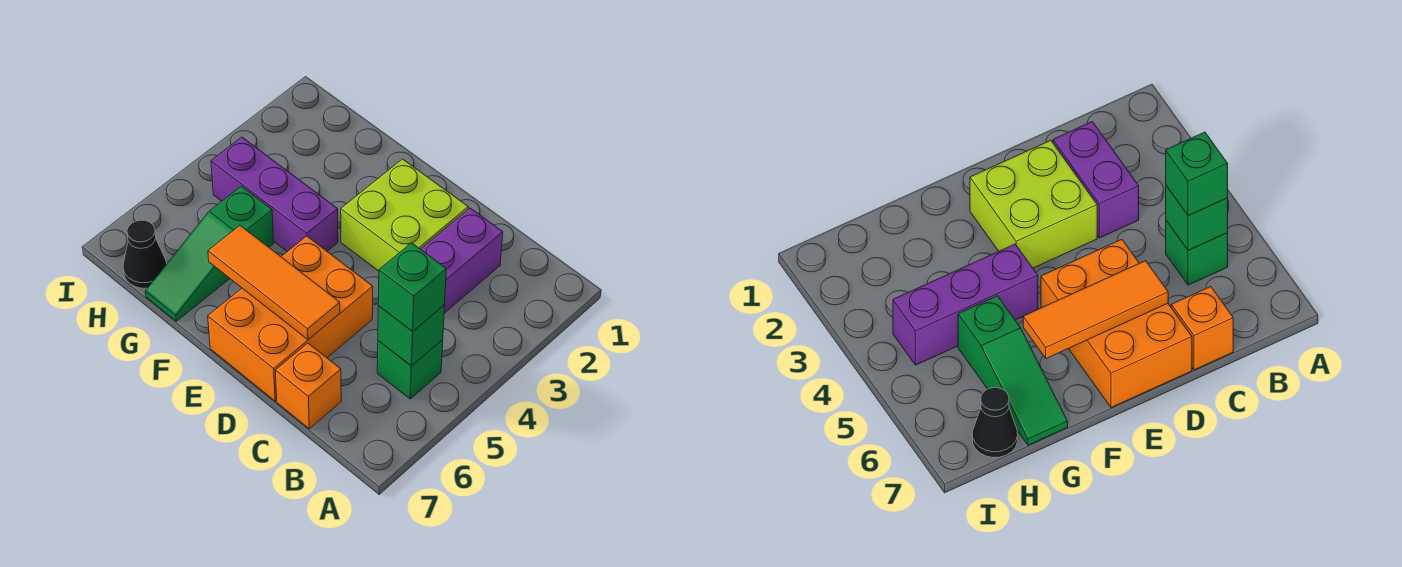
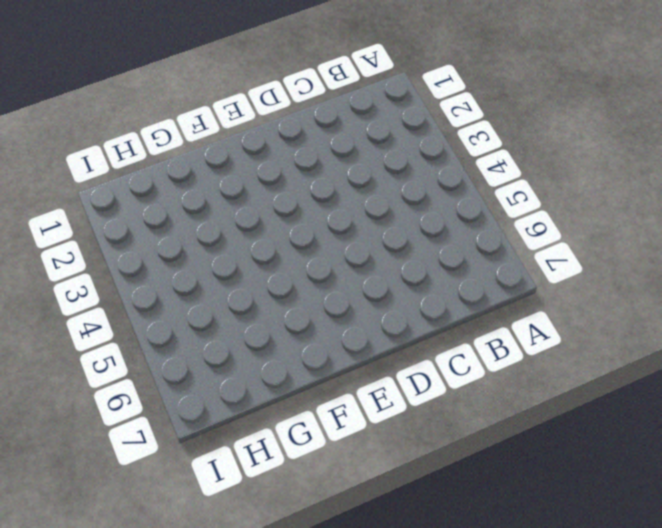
none -> green brick B5 level 1
none -> purple brick C2:C3 level 1

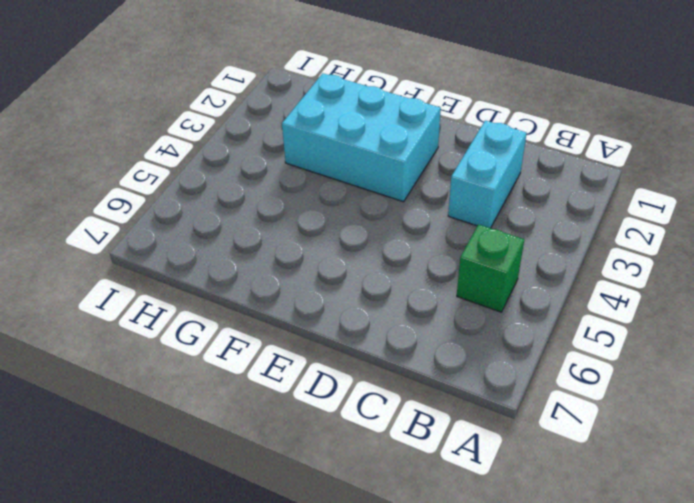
cyan brick C2:C3 level 1 -> purple brick C2:C3 level 1
cyan brick E2:G3 level 1 -> lime brick D2:E3 level 1
none -> orange brick C7 level 1
none -> orange brick D5:E7 level 1

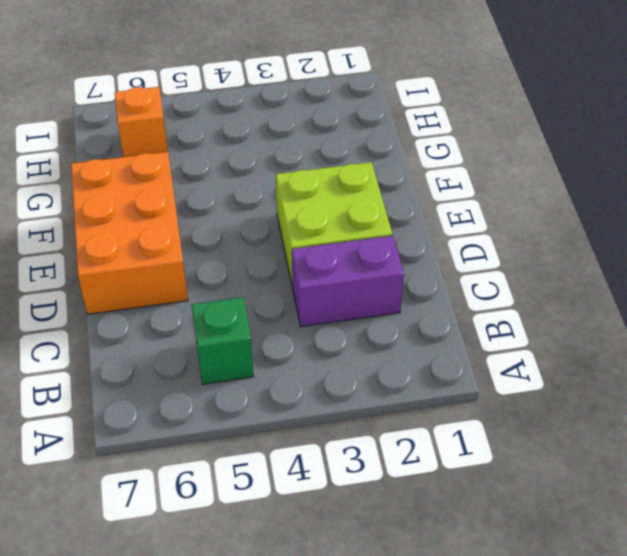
orange brick D6:F7 level 1 -> orange brick D5:E7 level 1
orange brick H6 level 1 -> orange brick C7 level 1
none -> purple brick F4:H4 level 1
none -> green slope G5:G7 level 1 top 5

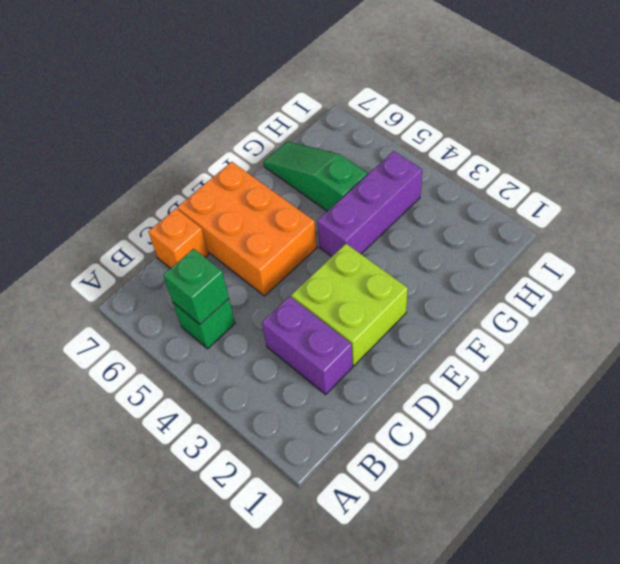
none -> black cone H7 level 1
none -> orange tile D6:F6 level 2

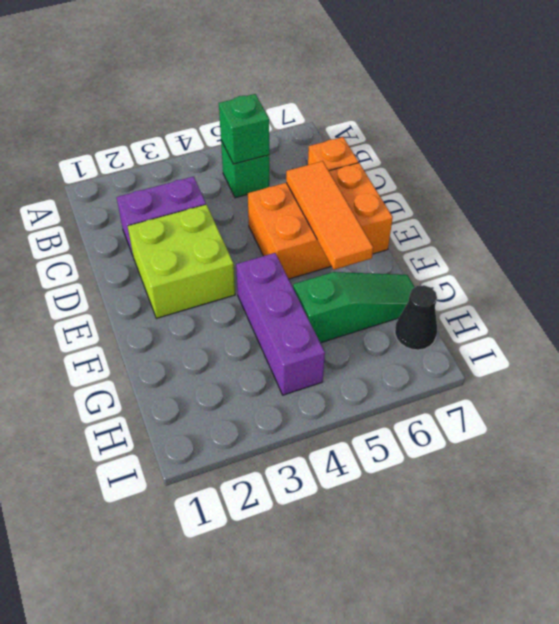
none -> green brick B5 level 3

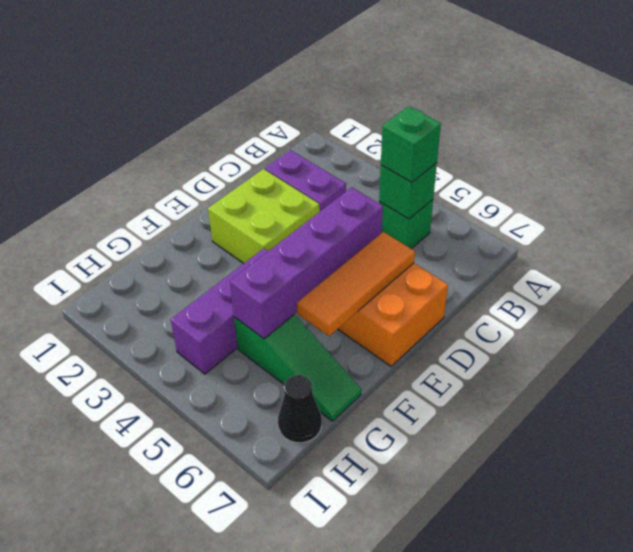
purple brick D5:G5 level 2 -> none
none -> orange brick C7 level 1

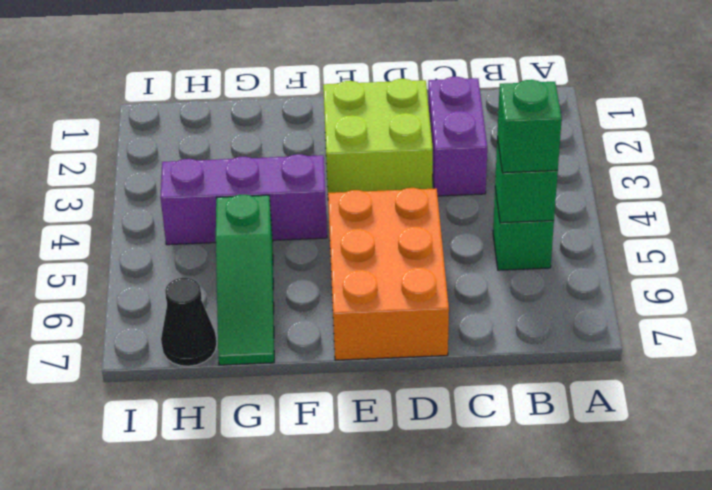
none -> orange brick C7 level 1
none -> orange tile D6:F6 level 2

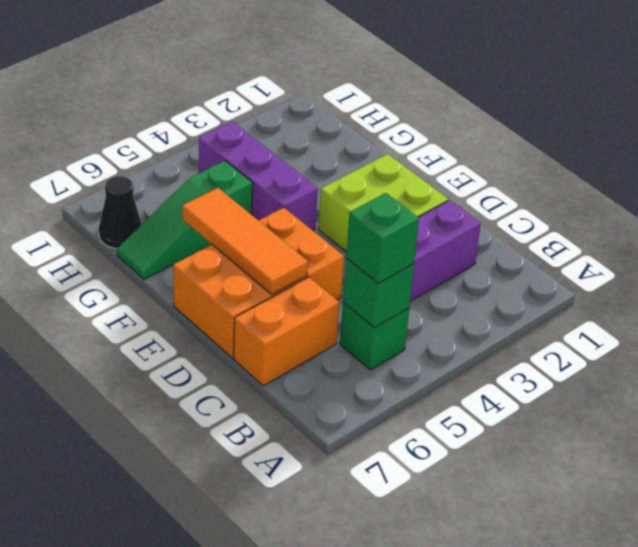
orange brick C6:C7 level 1 -> orange brick C7 level 1

